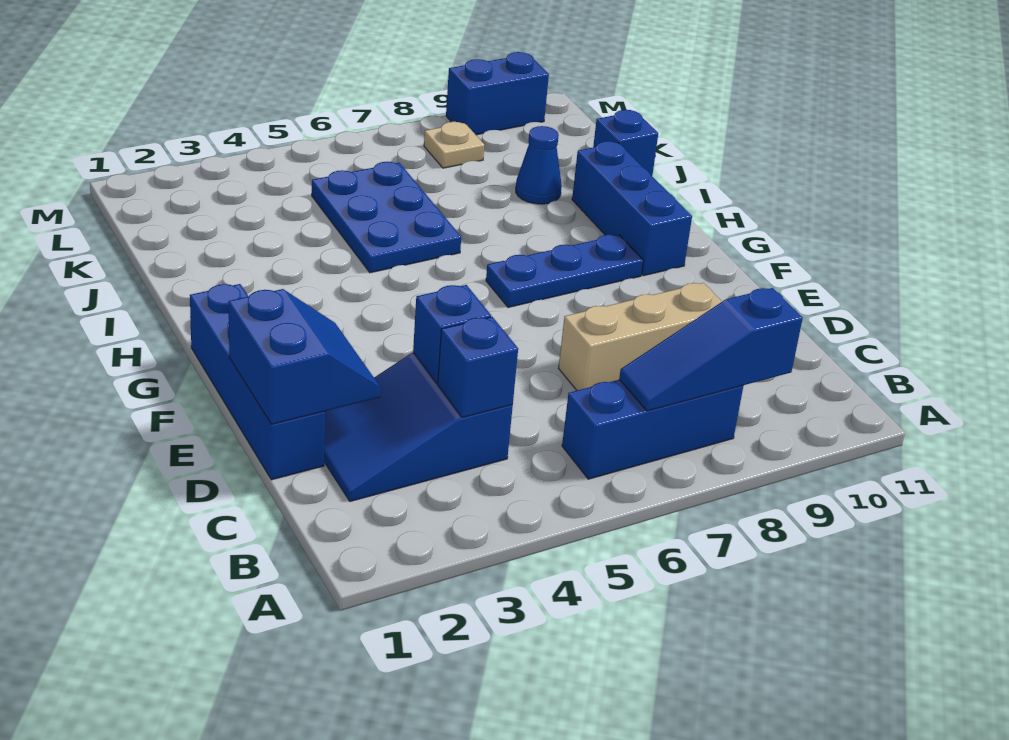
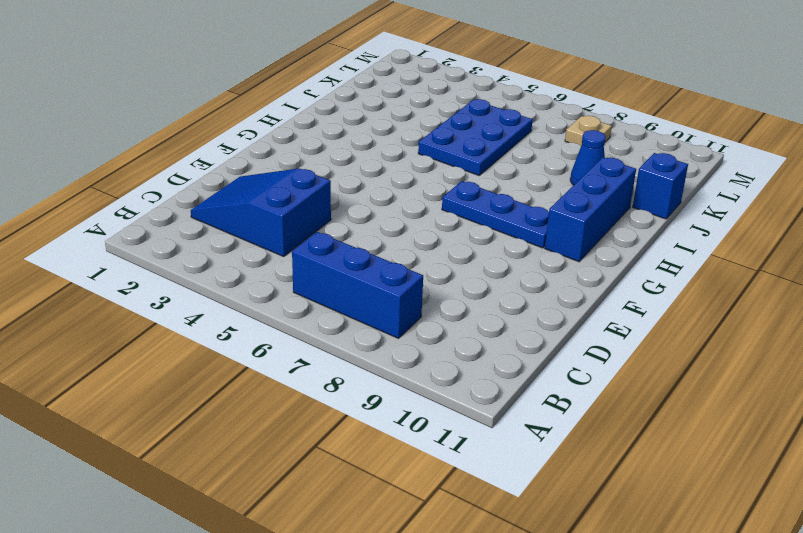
none -> blue brick D1:G1 level 1
none -> tan brick D7:D9 level 1
none -> blue brick M9:M10 level 1

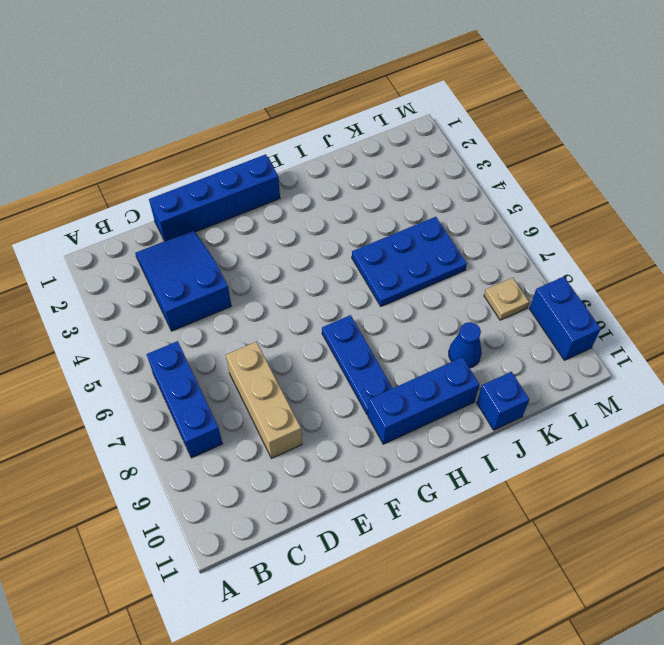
none -> blue slope B7:B9 level 2 top 9
none -> blue brick C4 level 2
none -> blue slope D1:E2 level 2 top 1

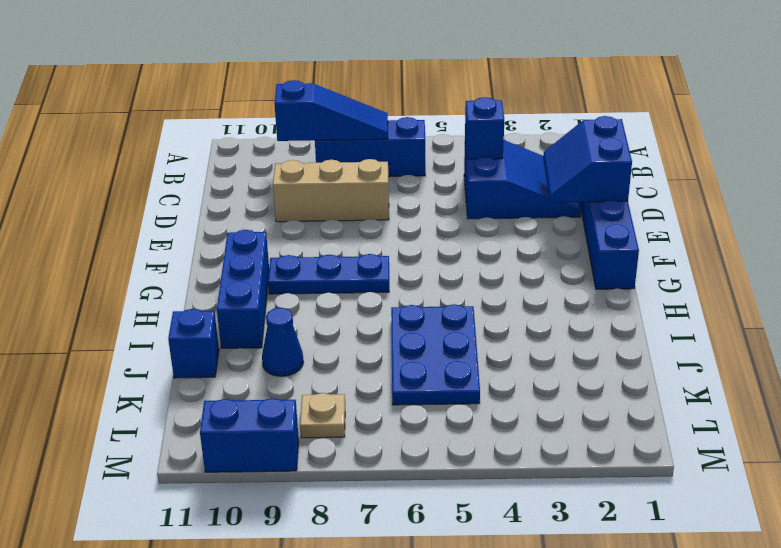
none -> blue brick D4 level 2

